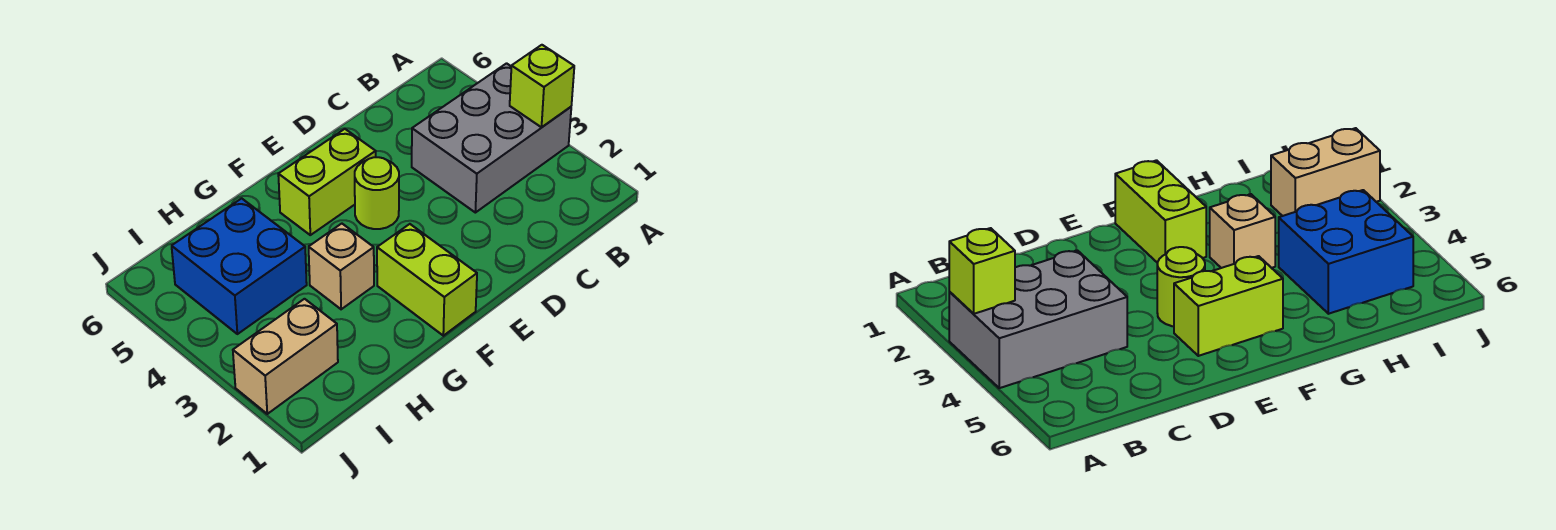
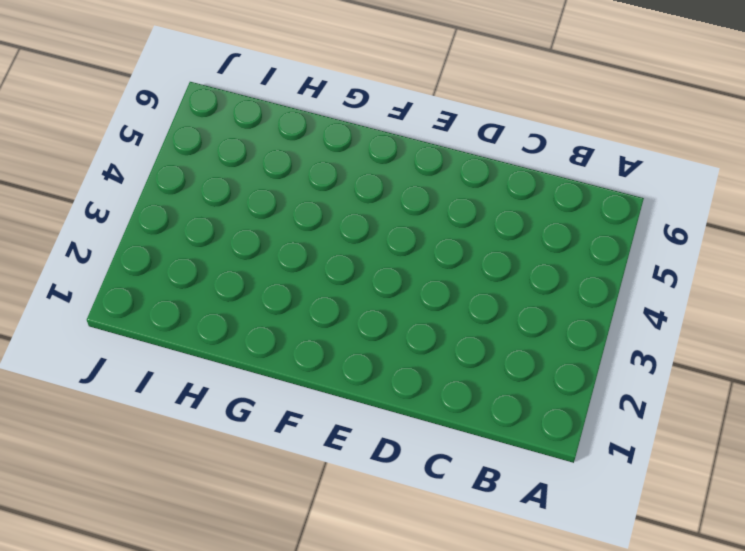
none -> grey brick A3:C4 level 1
none -> lime round brick E4 level 1

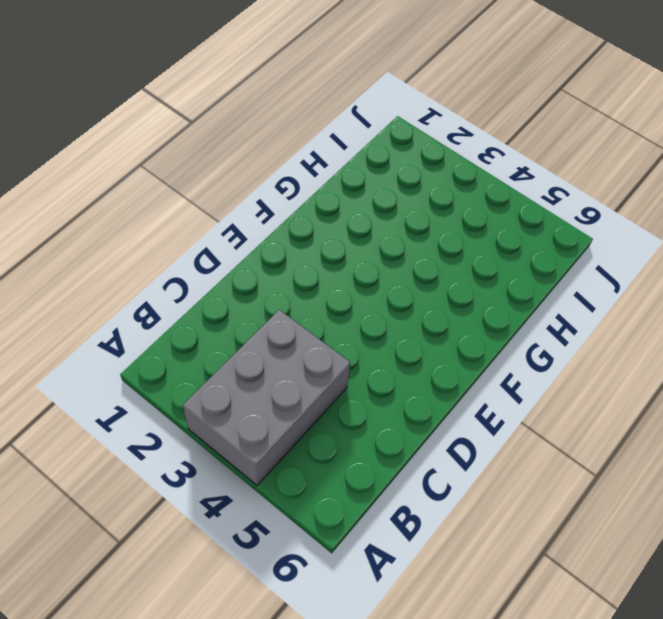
none -> lime round brick E4 level 1
none -> lime brick E5:F5 level 1

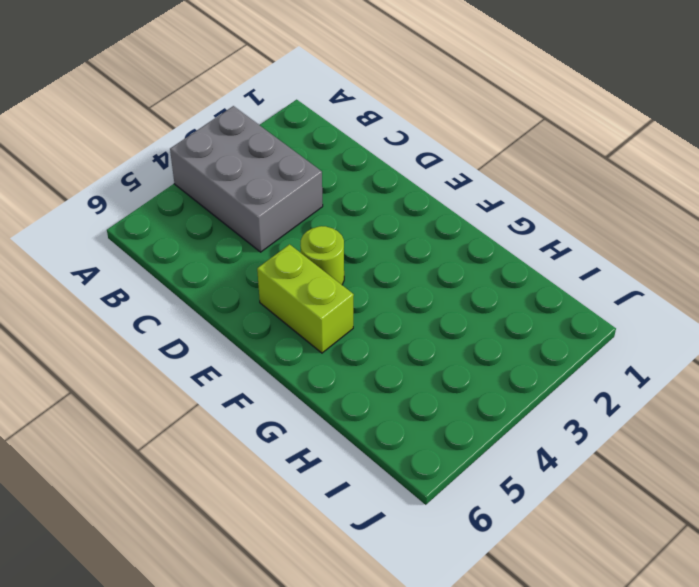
none -> lime brick F1:F2 level 1
none -> tan brick G3 level 1

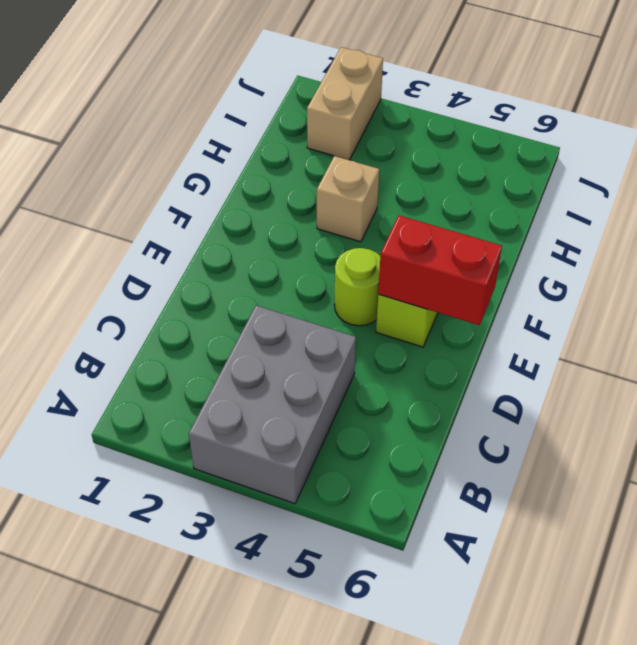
red brick E5:E6 level 2 -> none
none -> lime brick F1:F2 level 1
none -> blue brick H4:I5 level 1

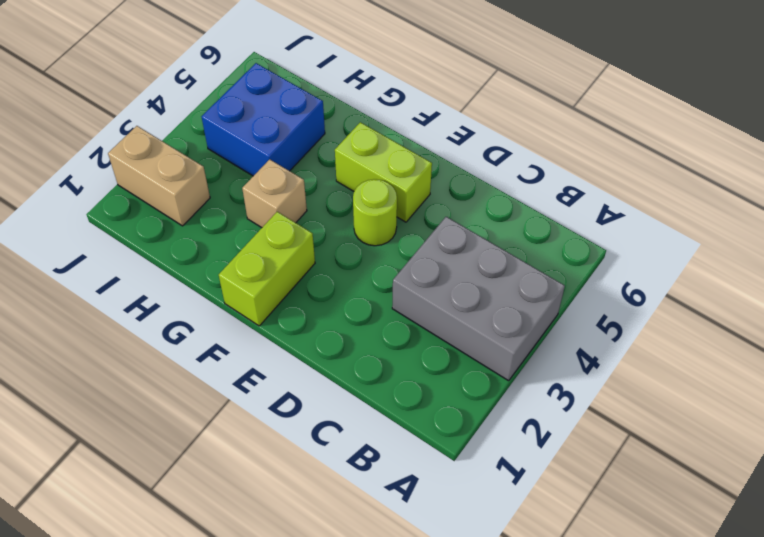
none -> lime brick A3 level 2

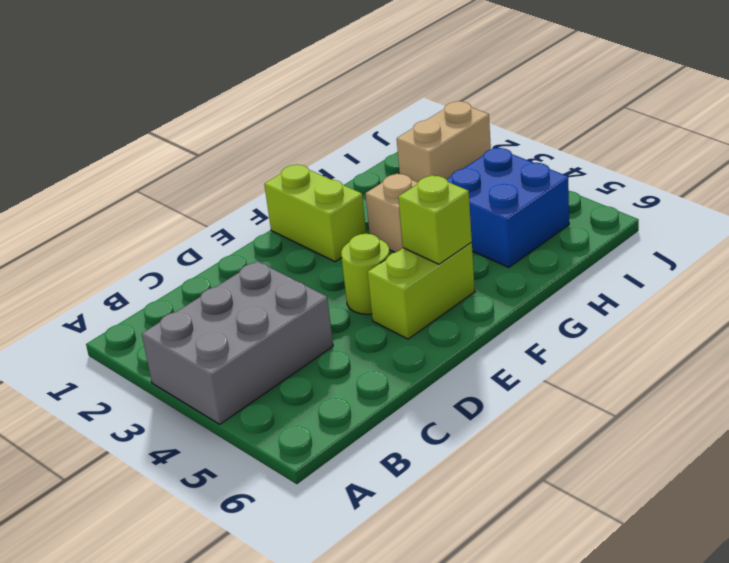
lime brick F5 level 2 -> lime brick A3 level 2

